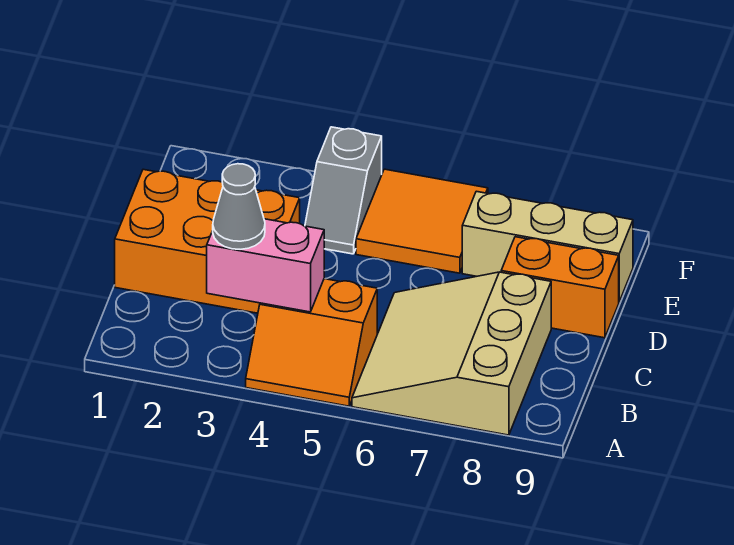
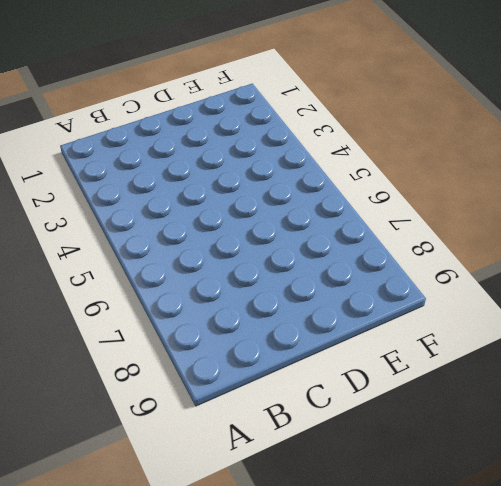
none -> orange slope A4:B5 level 1 top B
none -> tan slope A6:C8 level 1 top 8

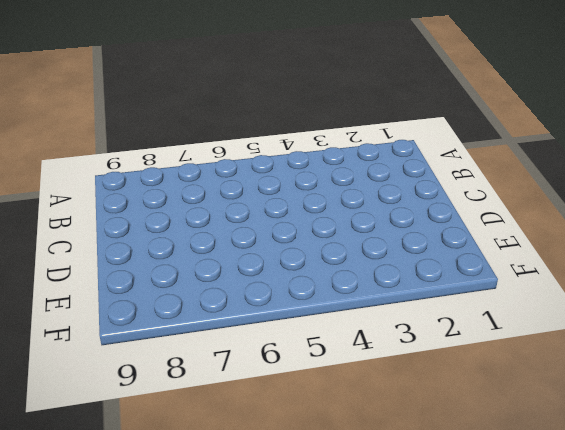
none -> orange slope A4:B5 level 1 top B
none -> tan slope A6:C8 level 1 top 8

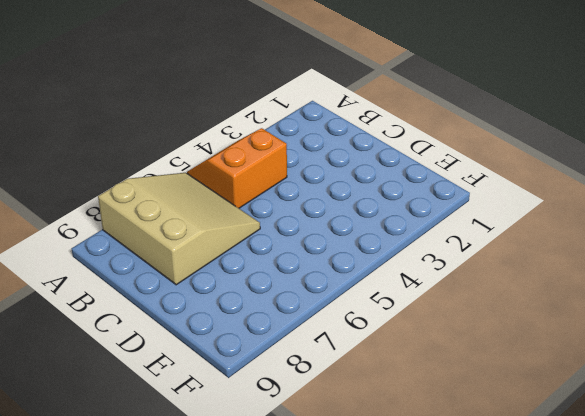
none -> orange brick C1:D3 level 1
none -> orange brick D8:D9 level 1

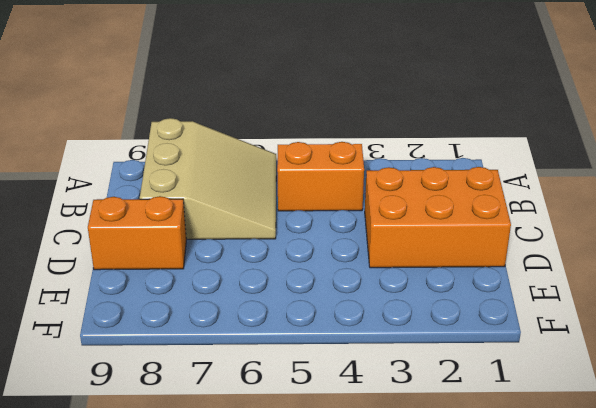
none -> grey slope E4:F4 level 1 top F
none -> orange tile E5:F6 level 1

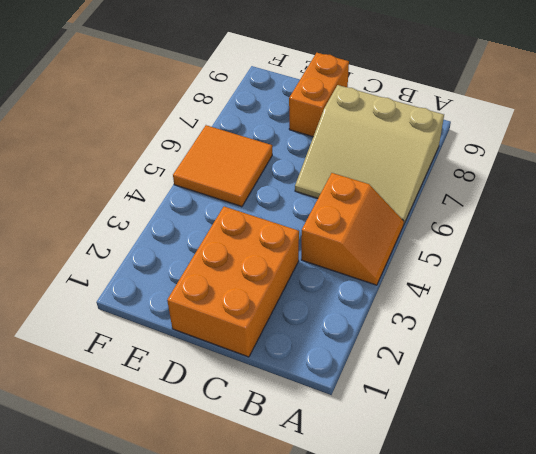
none -> grey slope E4:F4 level 1 top F
none -> tan brick E7:E9 level 1

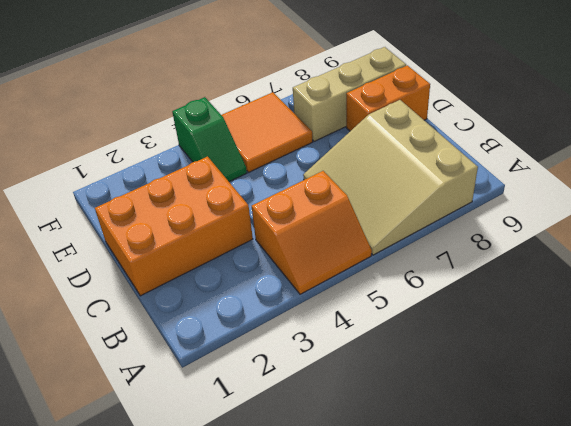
green slope E4:F4 level 1 top F -> grey slope E4:F4 level 1 top F
none -> pink brick B3:B4 level 2
none -> grey cone B3 level 3

